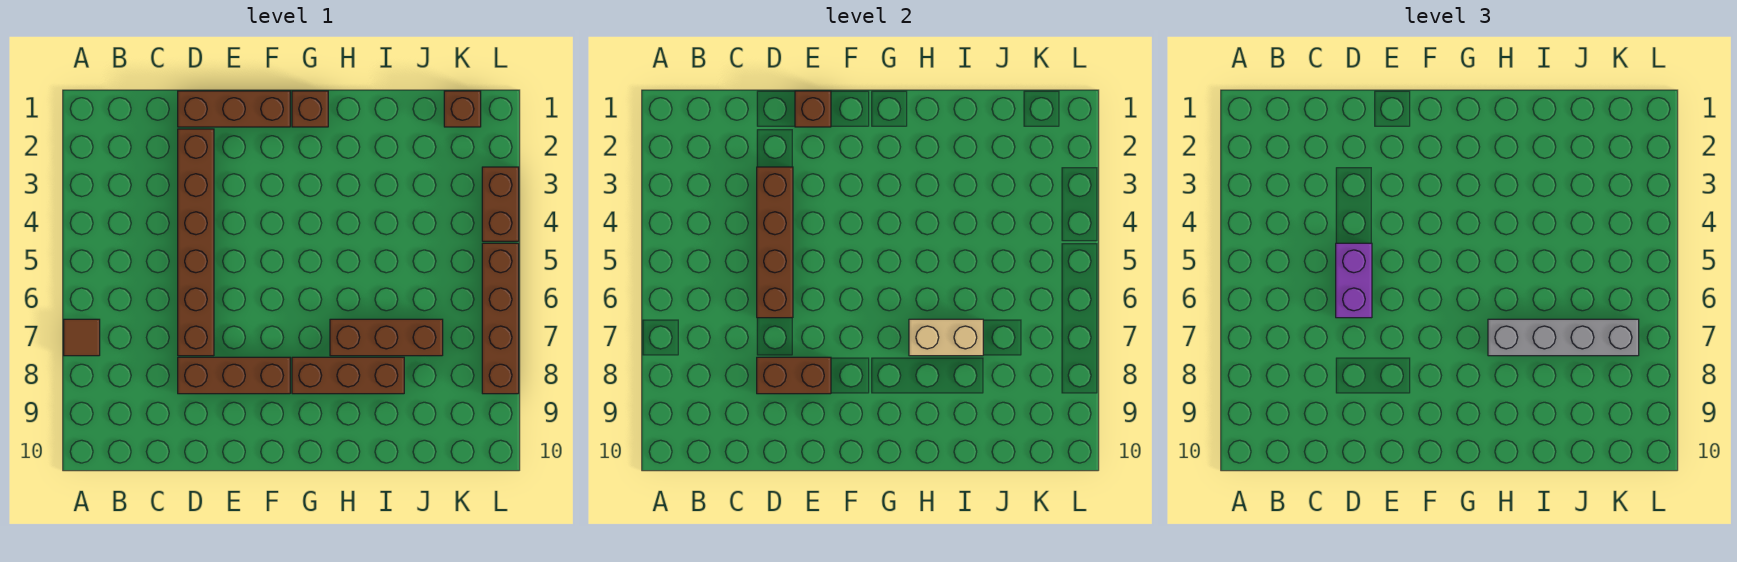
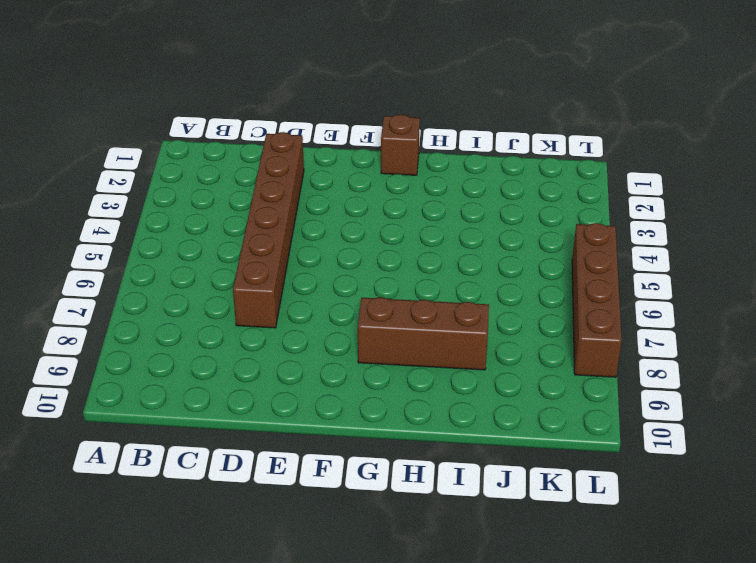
none -> brown tile A7 level 1
none -> brown brick D1:F1 level 1
none -> brown brick D8:F8 level 1

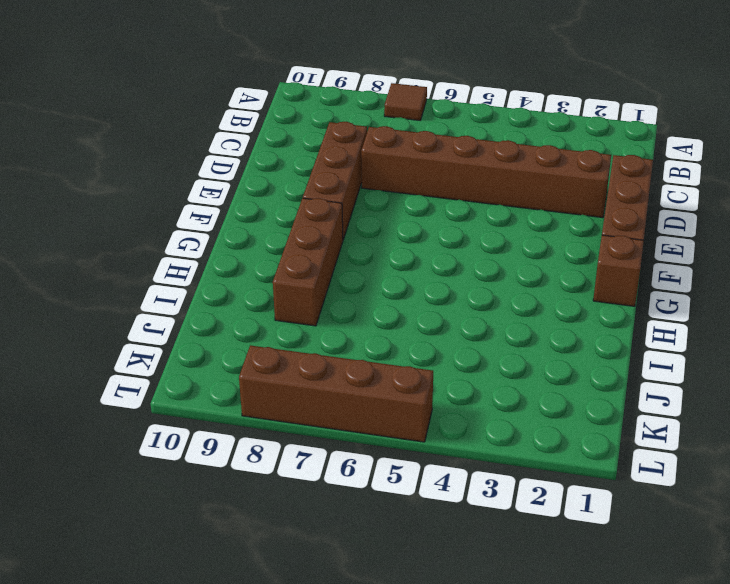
none -> brown brick H7:J7 level 1
none -> brown brick K1 level 1
none -> brown brick L3:L4 level 1

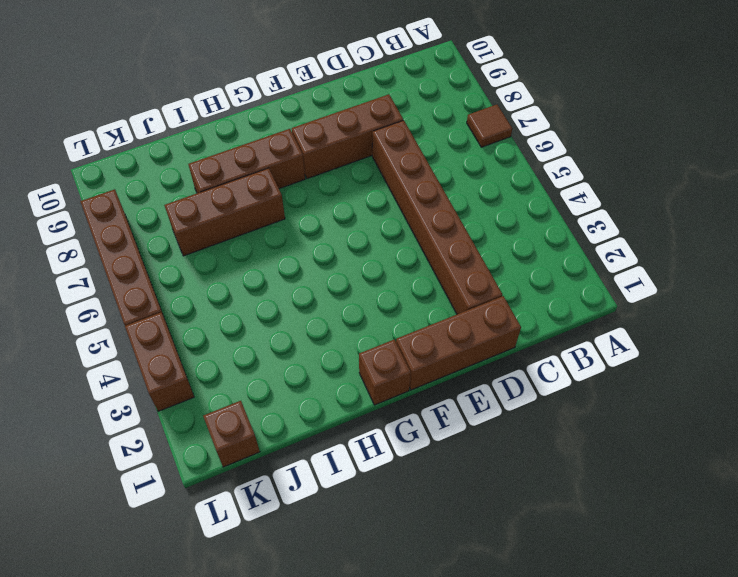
none -> brown brick D3:D6 level 2
none -> brown brick D8:E8 level 2
none -> brown brick E1 level 2

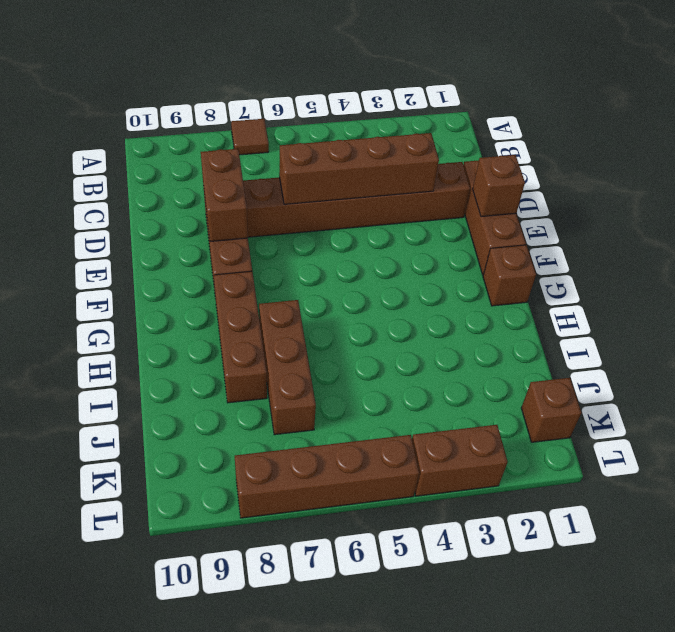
none -> tan brick H7:I7 level 2
none -> purple brick D5:D6 level 3
none -> grey brick H7:K7 level 3

